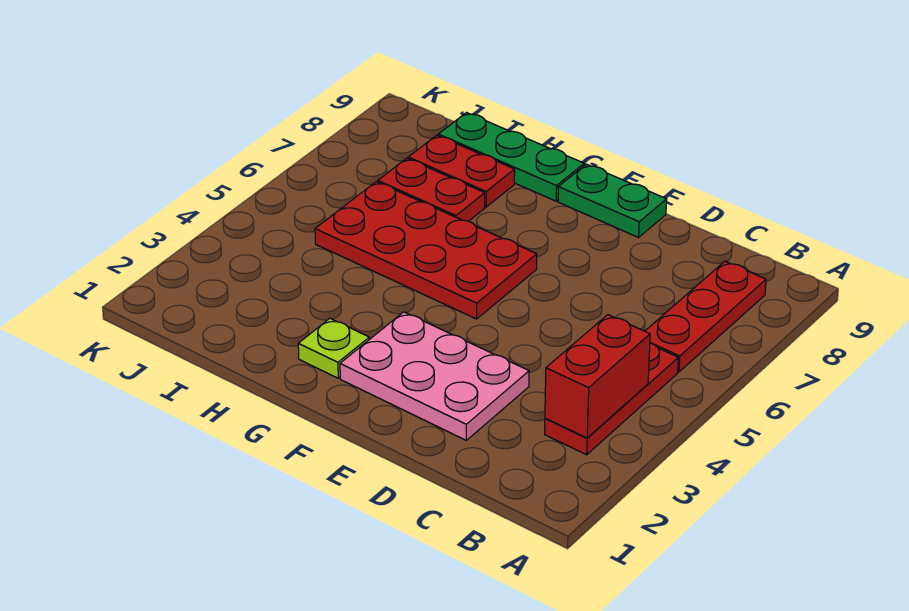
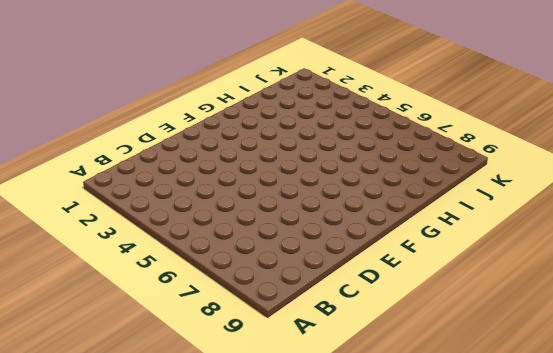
none -> red plate B3:B5 level 1
none -> red plate B6:B8 level 1

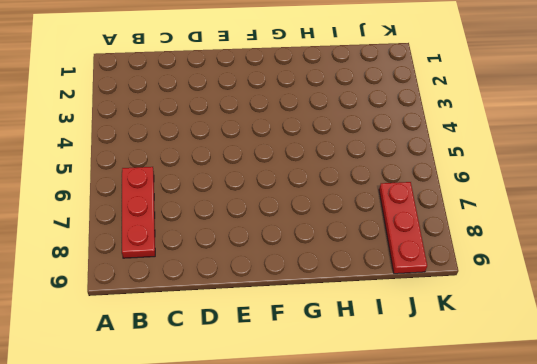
red plate J7:J9 level 1 -> red plate B3:B5 level 1
none -> pink plate D2:F3 level 1
none -> green plate E9:F9 level 1

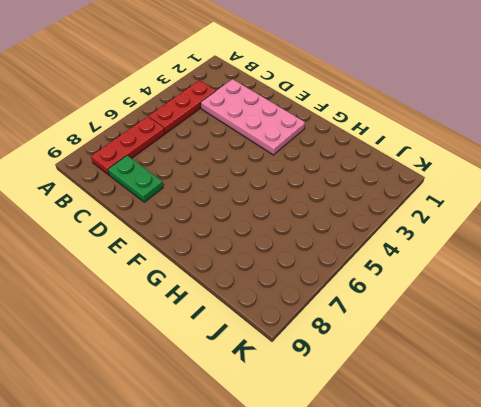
pink plate C2:F3 level 1 -> pink plate D2:F3 level 1
green plate C8:D8 level 1 -> green plate E9:F9 level 1
none -> red plate F5:I6 level 1
none -> lime plate G2 level 1

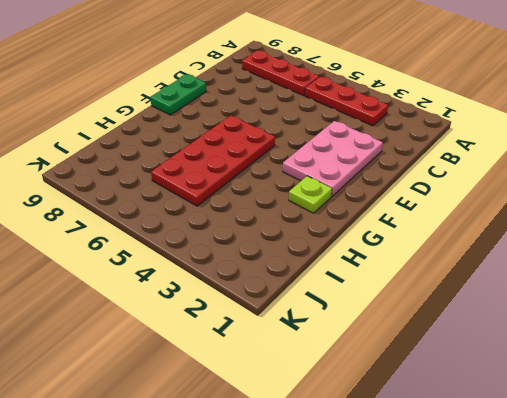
none -> green plate G9:I9 level 1
none -> red plate H7:I7 level 1

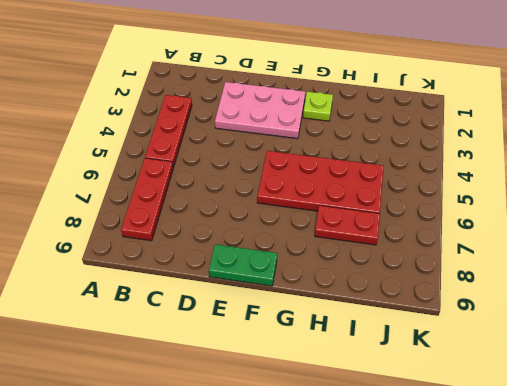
none -> green plate G9:I9 level 1
none -> red plate H8:I8 level 1

